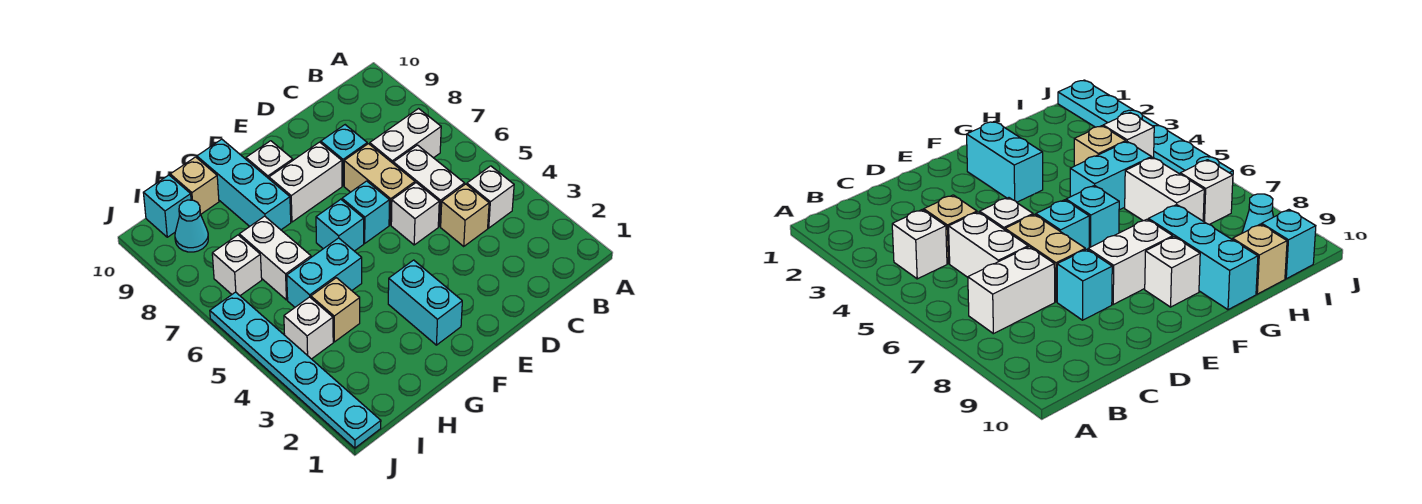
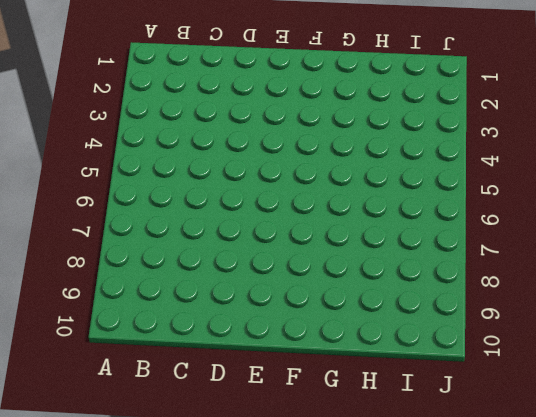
none -> white brick B4 level 1
none -> white brick B7:C7 level 1
none -> tan brick C4 level 1

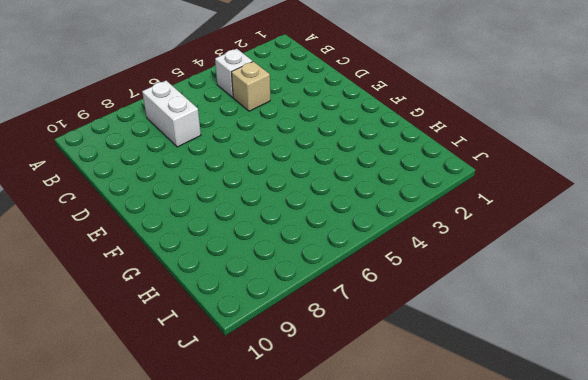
none -> white brick C5:C6 level 1
none -> white brick D5 level 1
none -> tan brick D6:D7 level 1

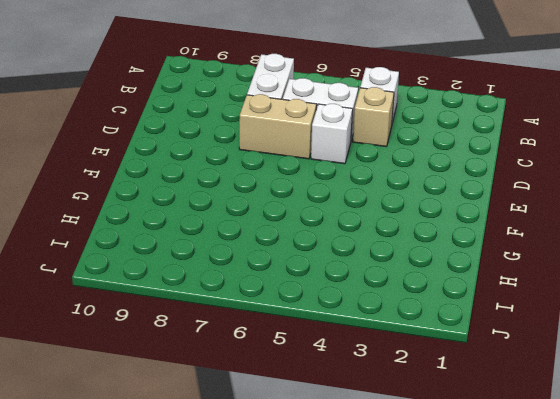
none -> cyan brick D8 level 1
none -> cyan brick E6 level 1
none -> white brick E8:F8 level 1

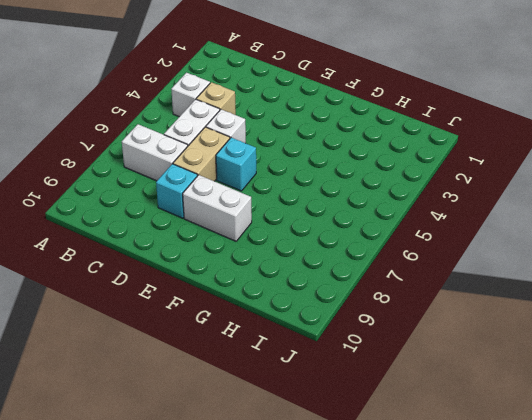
none -> cyan brick F2:F3 level 1
none -> cyan brick F6 level 1
none -> white brick F9 level 1

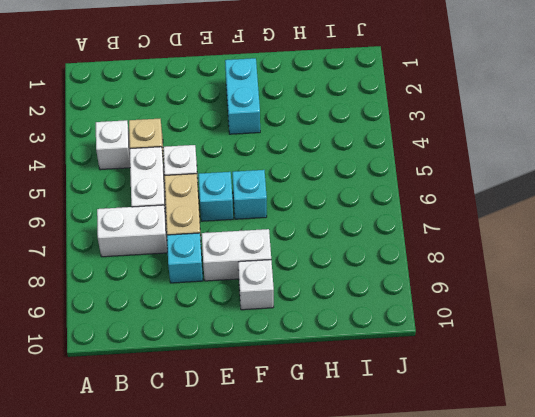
none -> cyan brick G5:H5 level 1
none -> cyan brick G8:G10 level 1
none -> tan brick H4 level 1

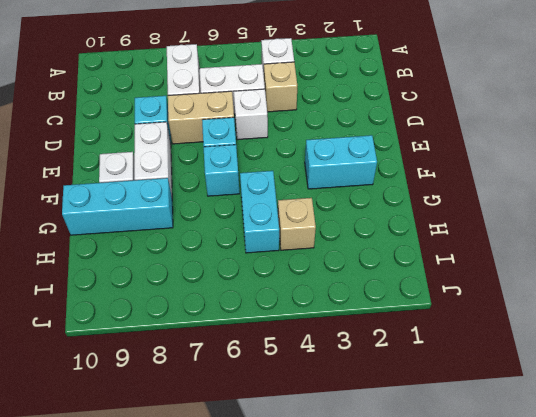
none -> white brick H6:H7 level 1
none -> tan brick H10 level 1
none -> white brick I4 level 1

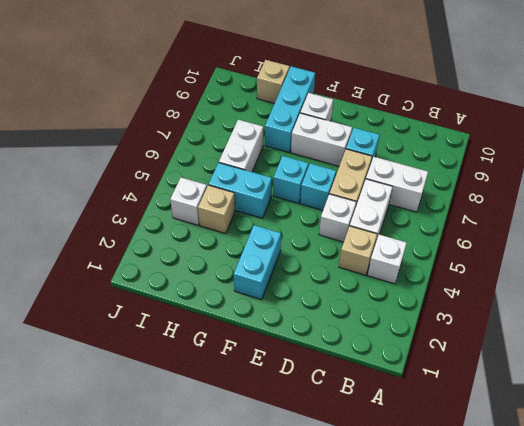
none -> white brick I7 level 1
none -> cyan cone I9 level 1
none -> cyan brick I10 level 1

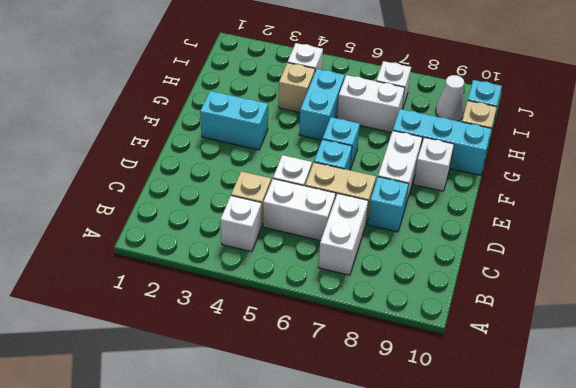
white cone I9 level 1 -> cyan cone I9 level 1
none -> cyan plate J1:J6 level 1

